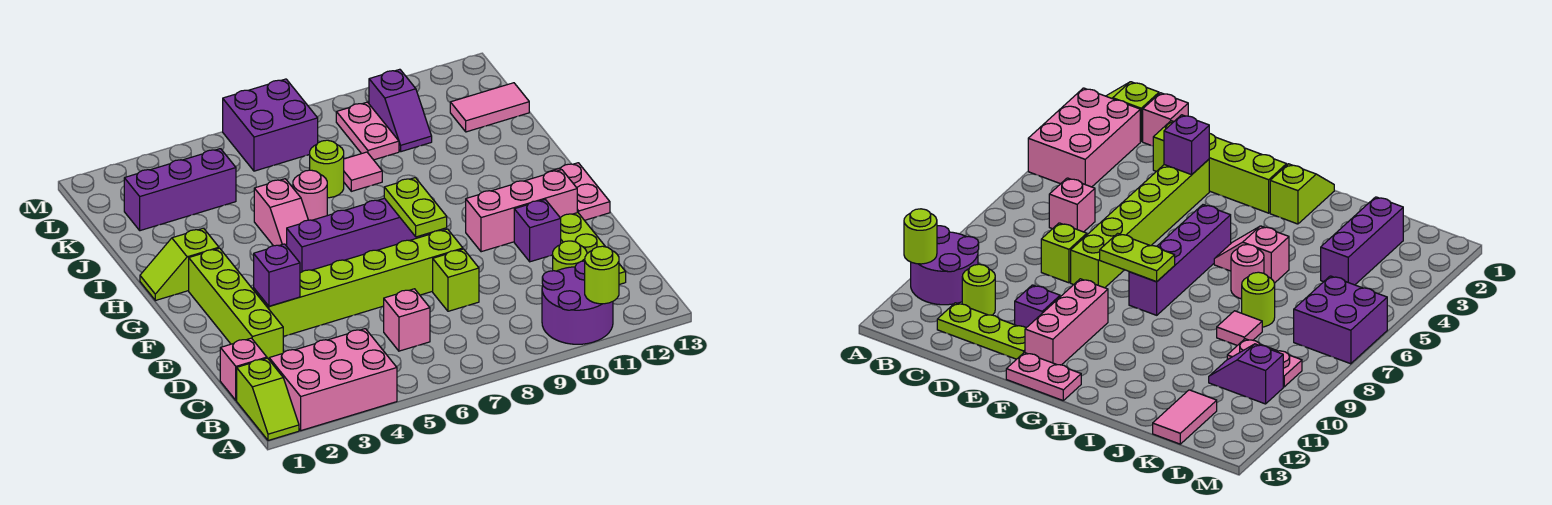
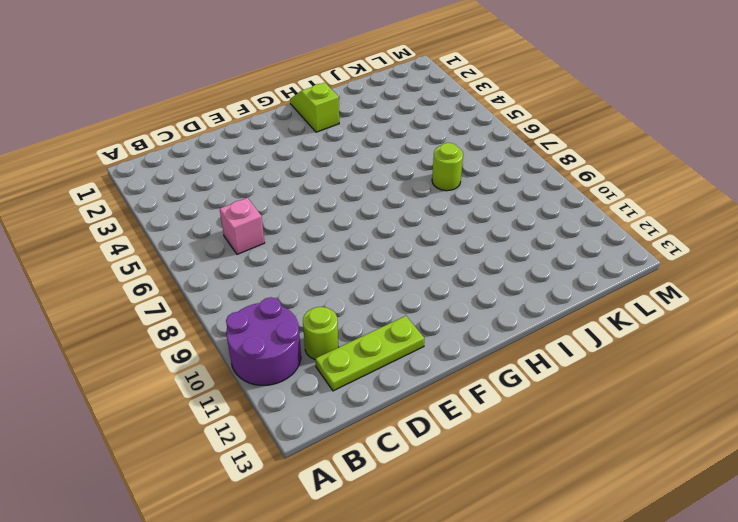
none -> lime slope A1:B1 level 1 top B
none -> pink brick A2:B4 level 1
none -> pink brick C1 level 1

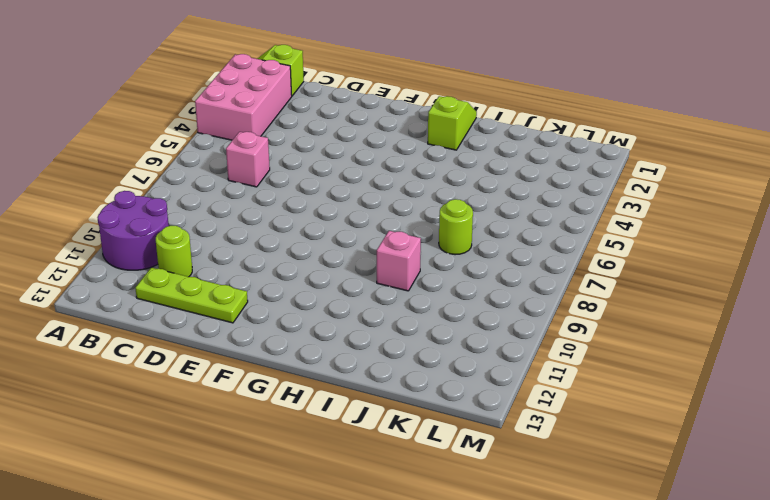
pink brick I9 level 1 -> pink brick C1 level 1
none -> lime brick D2:G2 level 1
none -> lime brick D8 level 1
none -> lime brick E3:E8 level 1

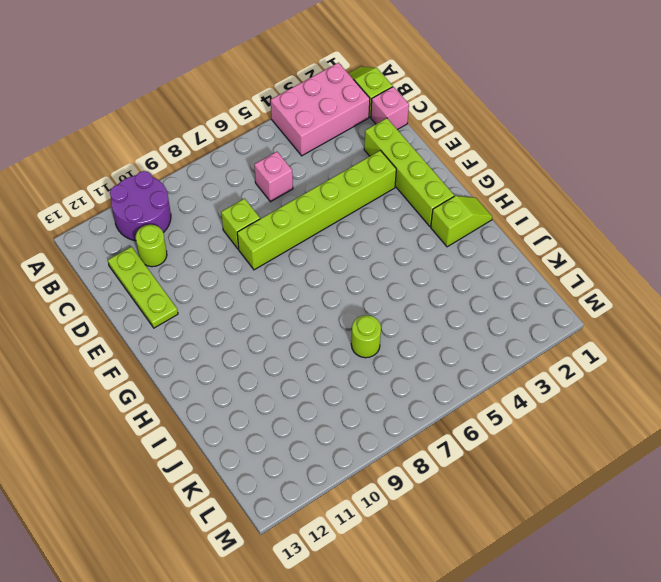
none -> purple brick E11 level 1
none -> pink brick F10:F12 level 1
none -> pink plate F13:G13 level 1

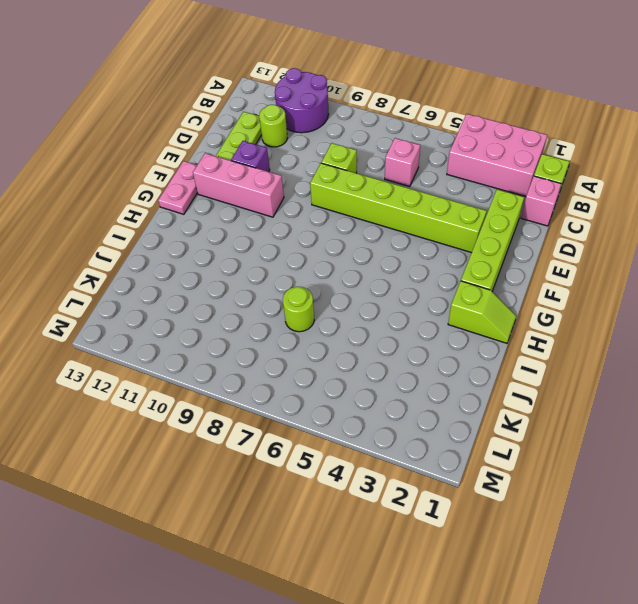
none -> purple brick G5:G8 level 1
none -> pink slope H5:I5 level 1 top I
none -> pink round brick I6 level 1

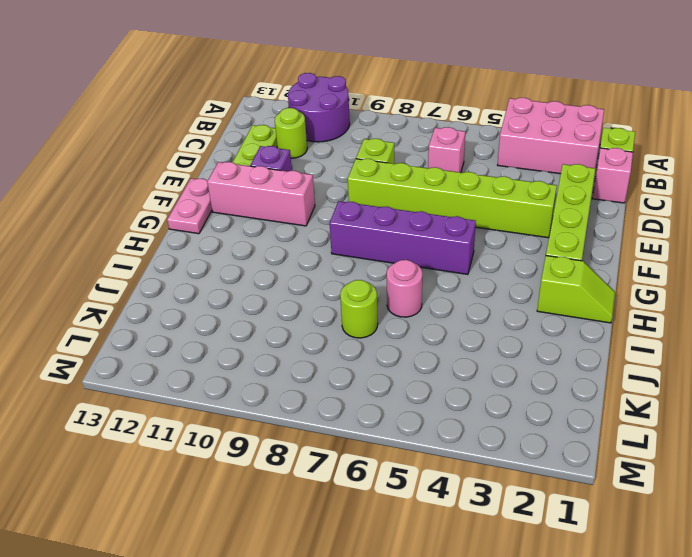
none -> pink slope H5:I5 level 1 top I
none -> pink tile J8 level 1
none -> purple brick K2:K4 level 1

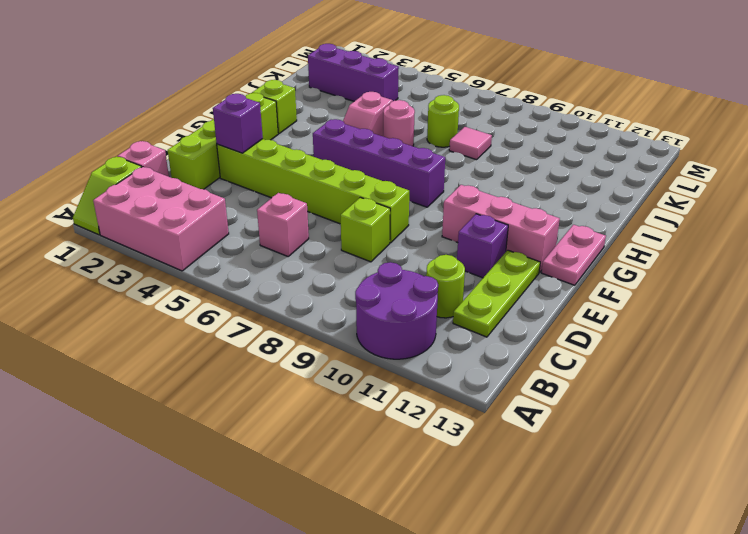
none -> pink plate K9:L9 level 1
none -> purple slope K10:L10 level 1 top L
none -> pink tile K12:K13 level 1

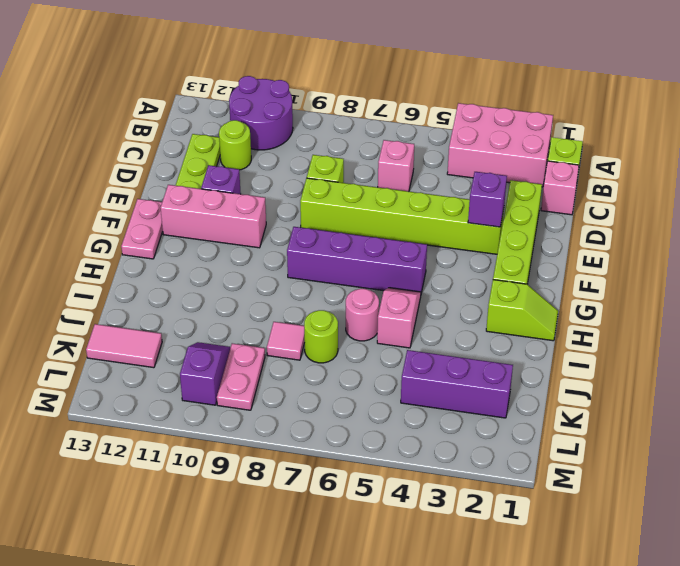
none -> purple brick L6:M7 level 1
none -> lime round brick A11 level 2
none -> lime plate F8:G8 level 2

